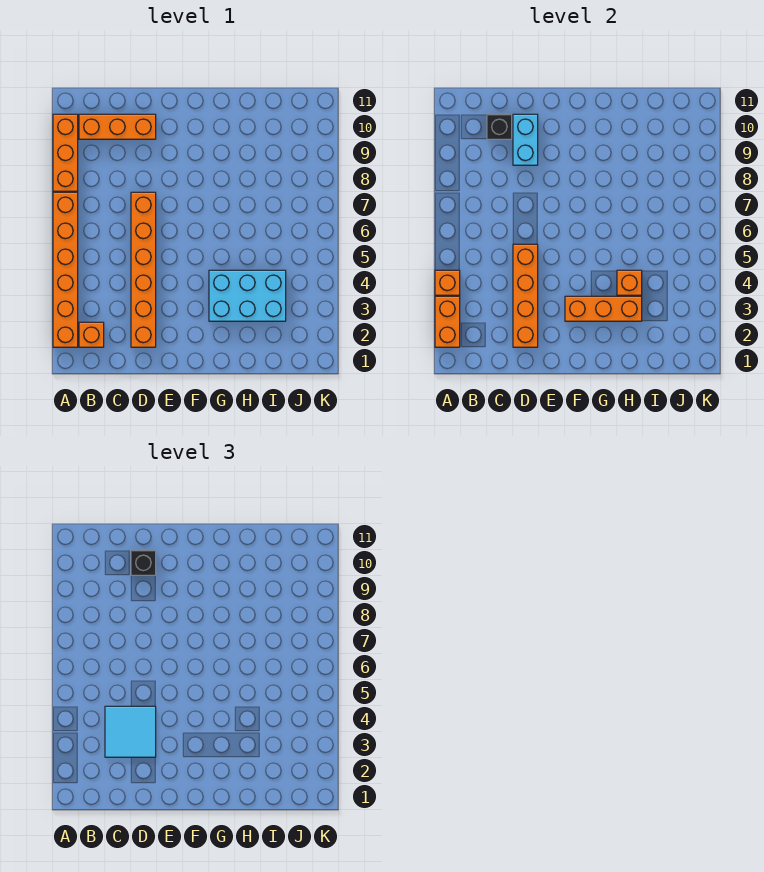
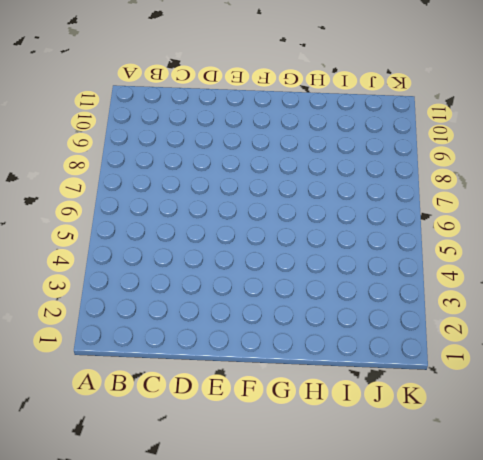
none -> orange brick A2:A7 level 1
none -> orange brick A8:A10 level 1
none -> orange brick B2 level 1

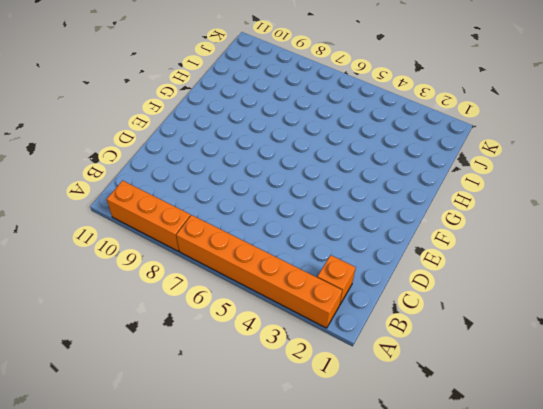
none -> orange brick B10:D10 level 1
none -> orange brick D2:D7 level 1
none -> cyan brick G3:I4 level 1

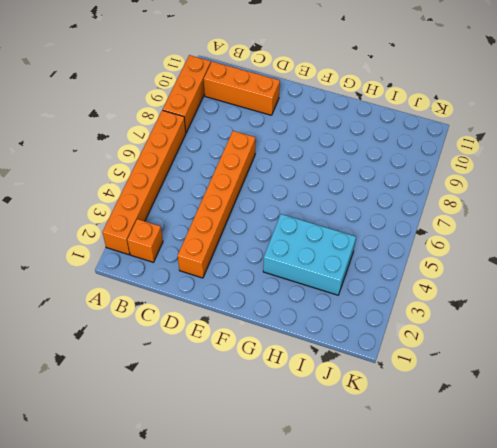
none -> orange brick A2:A3 level 2
none -> orange brick A4 level 2
none -> black brick C10 level 2

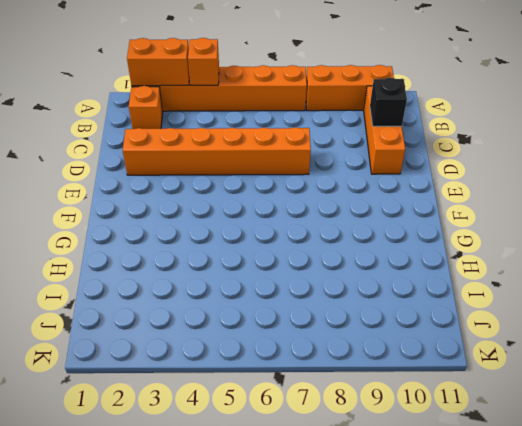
none -> cyan brick G3:I4 level 1
none -> orange brick D2:D5 level 2
none -> cyan brick D9:D10 level 2

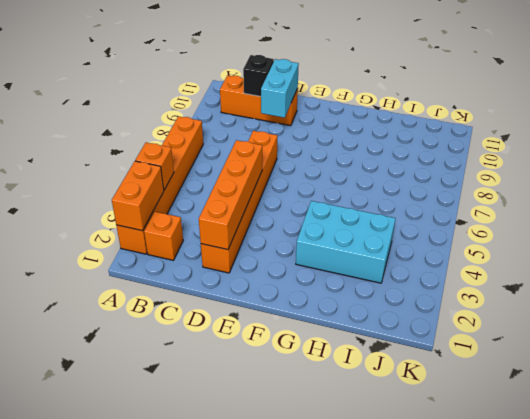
none -> orange brick A8:A10 level 1
none -> orange brick F3:H3 level 2
none -> orange brick H4 level 2

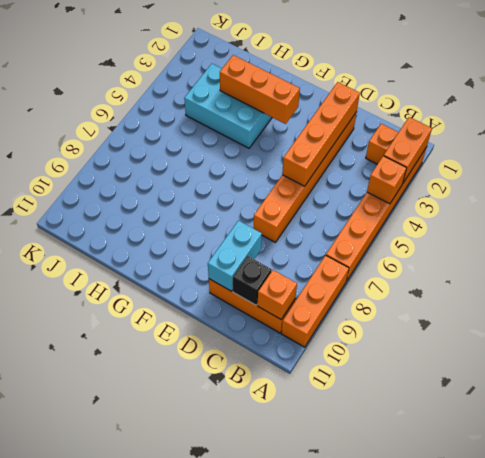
orange brick B10 level 2 -> orange brick H4 level 2
none -> cyan tile C3:D4 level 3
none -> black brick D10 level 3

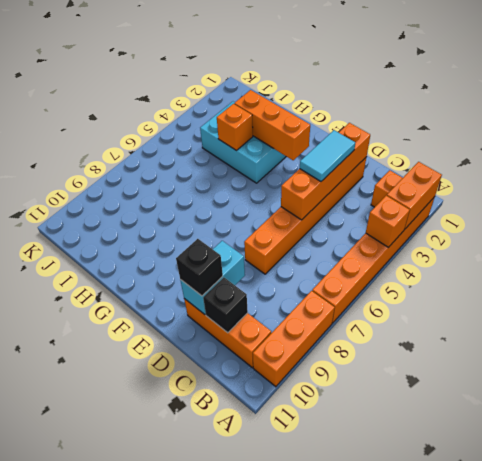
cyan tile D3:D4 level 3 -> cyan tile C3:D4 level 3

